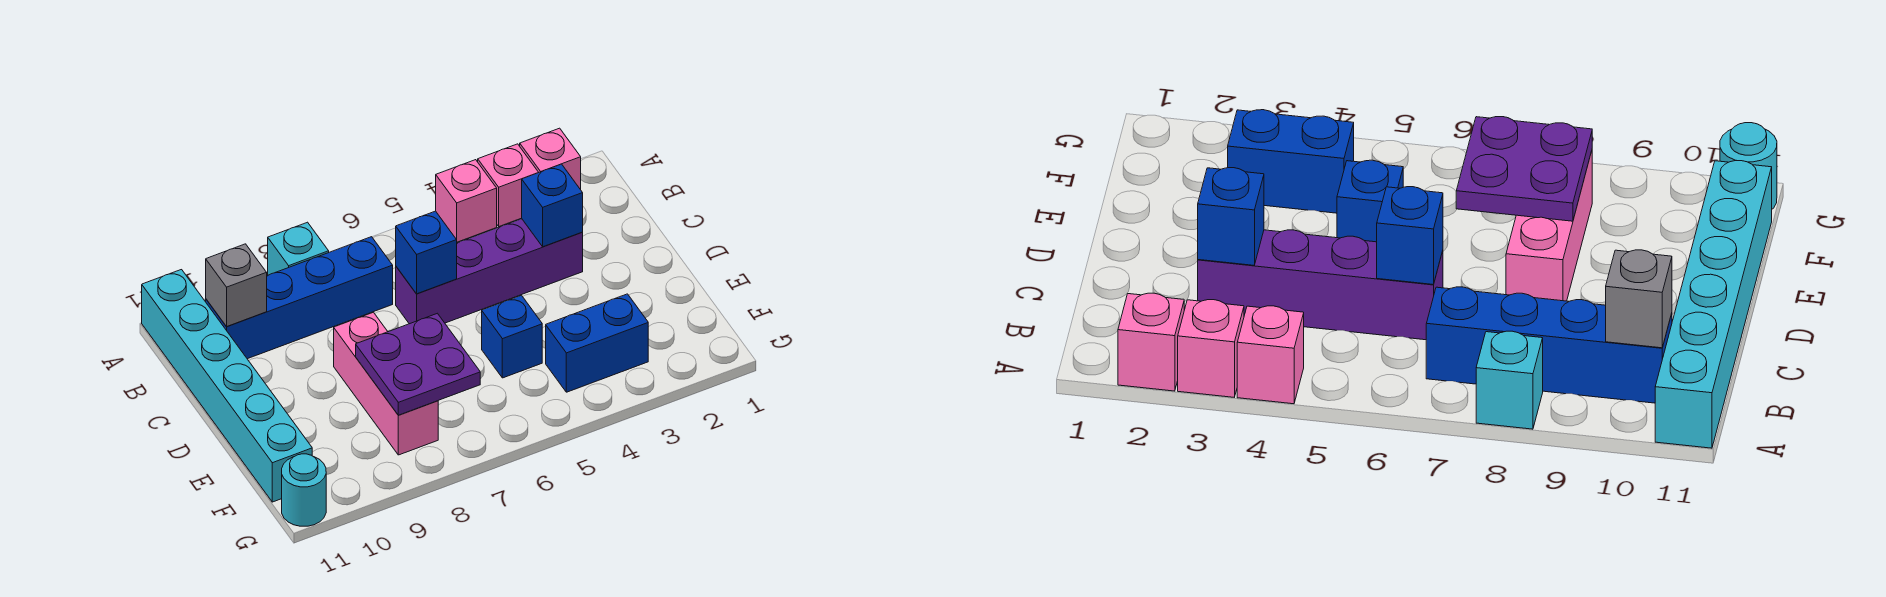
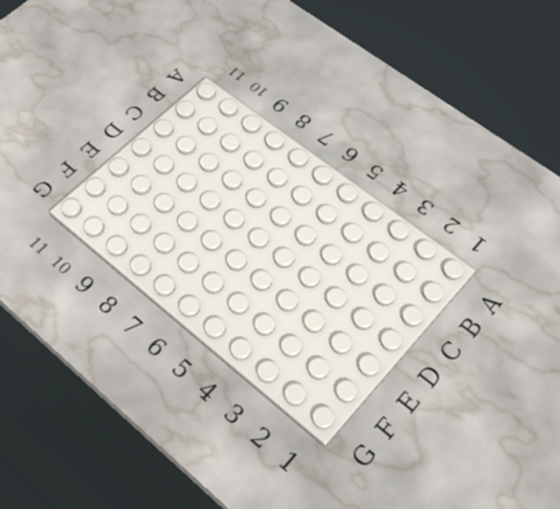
none -> pink brick A2 level 1
none -> pink brick A3 level 1
none -> pink brick A4 level 1

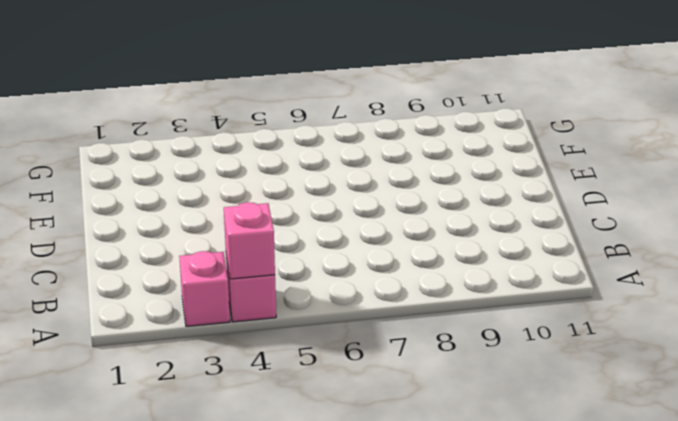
pink brick A4 level 2 -> pink brick A2 level 1
none -> cyan brick A8 level 1
none -> cyan brick A11:F11 level 1
none -> blue brick B7:B10 level 1

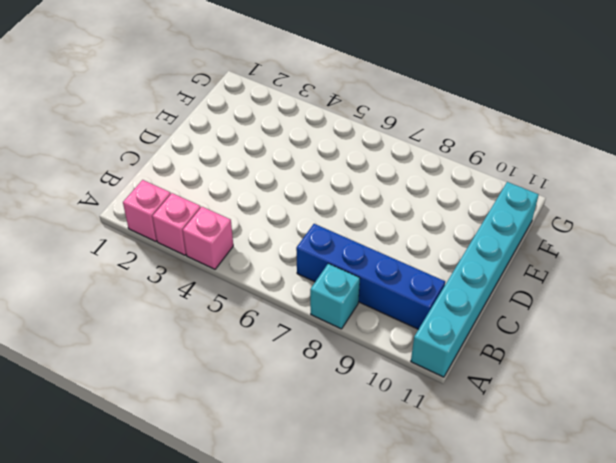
none -> purple brick C3:C6 level 1
none -> pink brick D8:F8 level 1
none -> blue brick E5 level 1

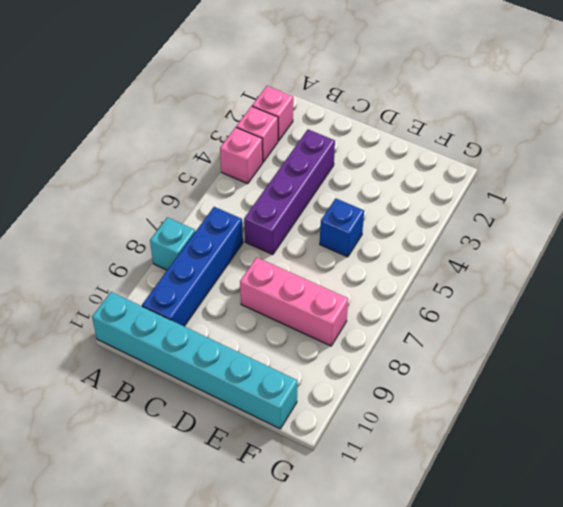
none -> blue brick F3:F4 level 1
none -> cyan round brick G11 level 1
none -> grey brick B10 level 2

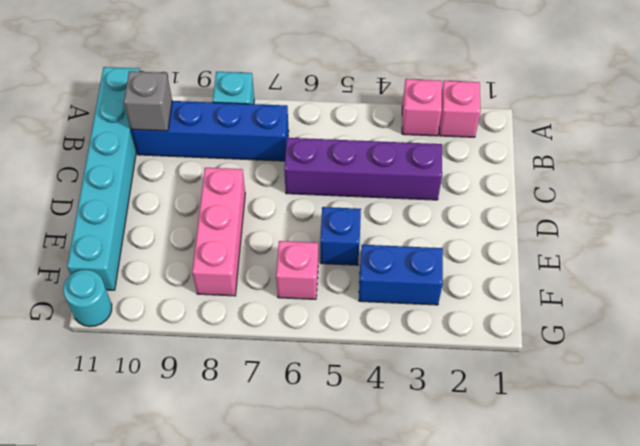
pink brick F6 level 1 -> pink brick A4 level 1
none -> blue brick C3 level 2
none -> blue brick C6 level 2
none -> purple plate E7:F8 level 2

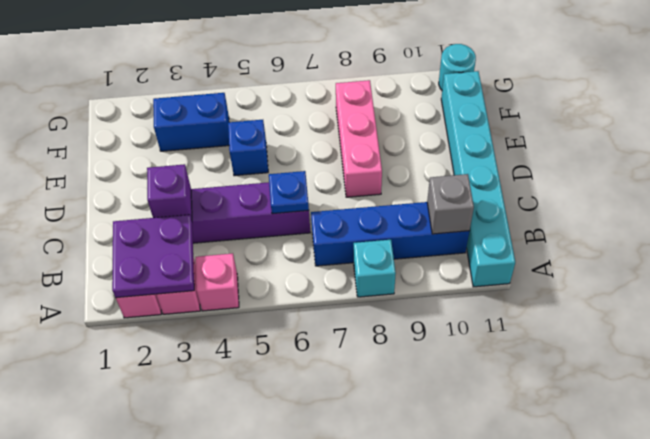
purple plate A2:B3 level 2 -> purple plate E7:F8 level 2
purple brick C3 level 2 -> blue brick C3 level 2
blue plate C6 level 2 -> blue brick C6 level 2

